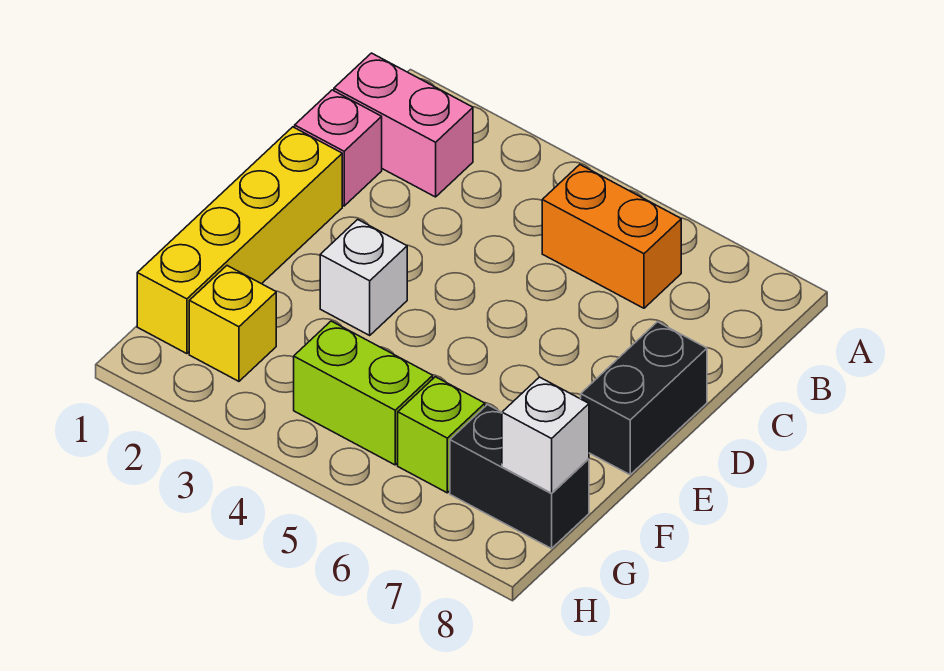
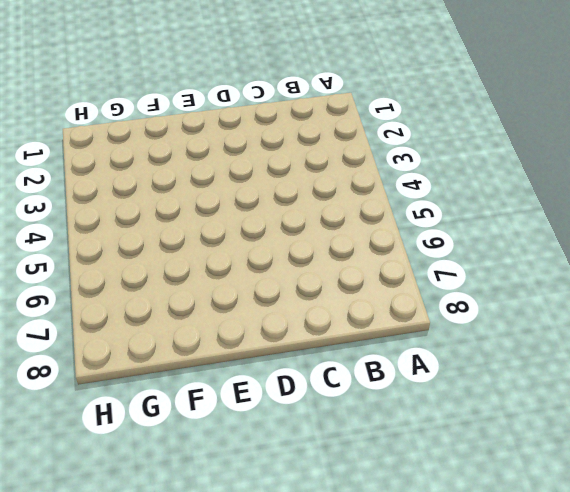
none -> pink brick B1:B2 level 1
none -> orange brick B5:B6 level 1

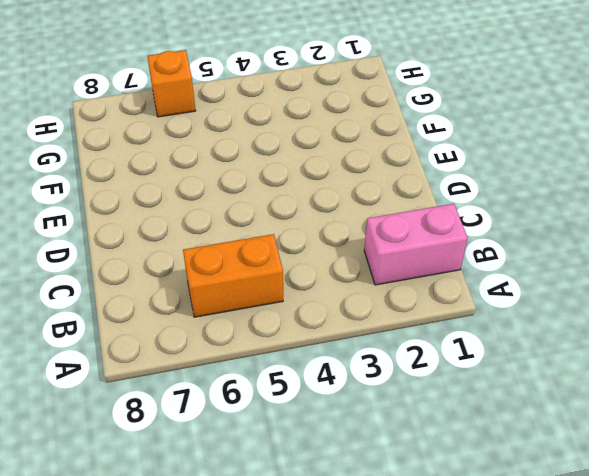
orange brick H6 level 1 -> none
none -> pink brick C1 level 1
none -> yellow brick D1:G1 level 1

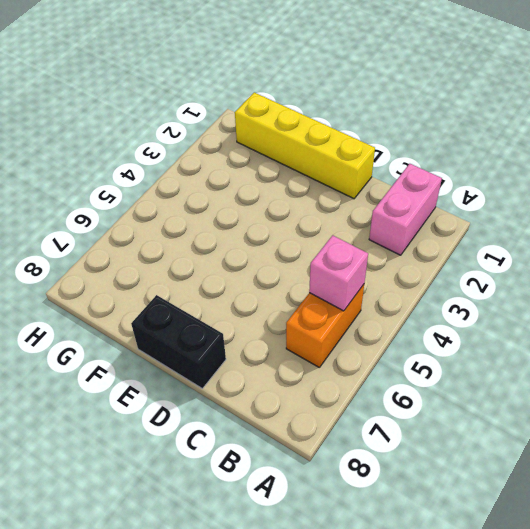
pink brick B5 level 2 -> pink brick C1 level 1
none -> white brick E3 level 1
none -> yellow brick G2 level 1

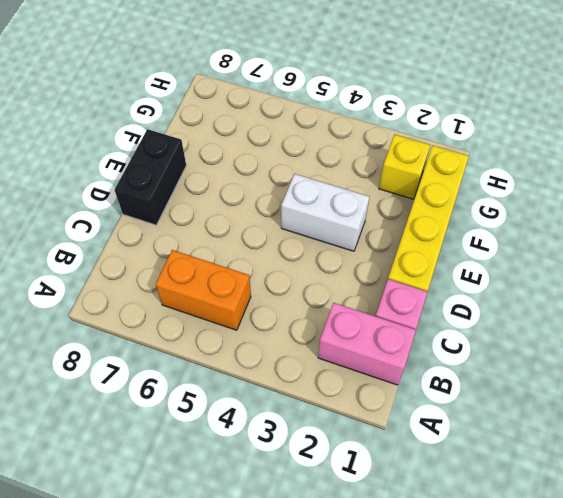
white brick E3:E4 level 1 -> white brick E3 level 1
none -> lime brick G4:G5 level 1
none -> lime brick G6 level 1

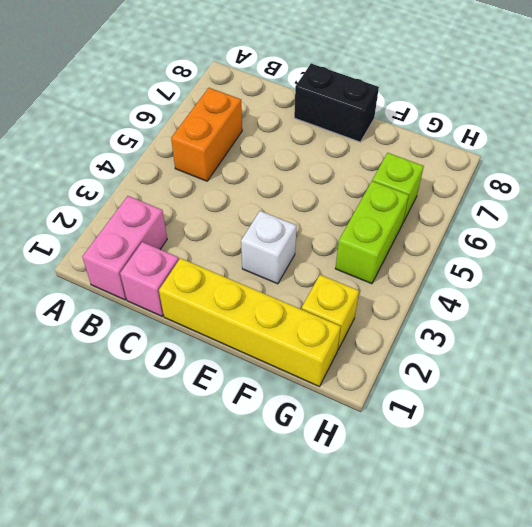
none -> black brick G7:G8 level 1
none -> white brick G8 level 2

